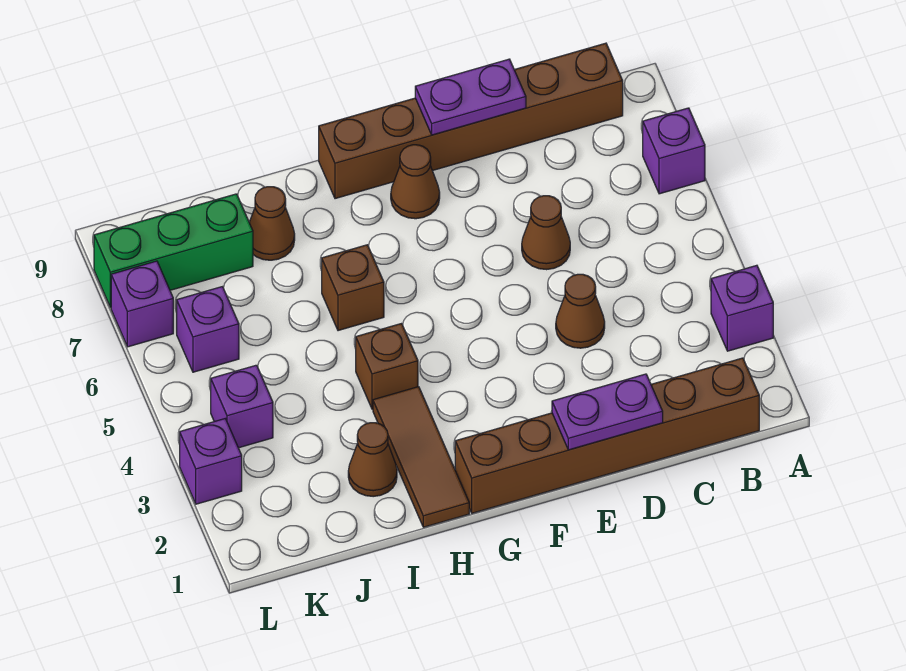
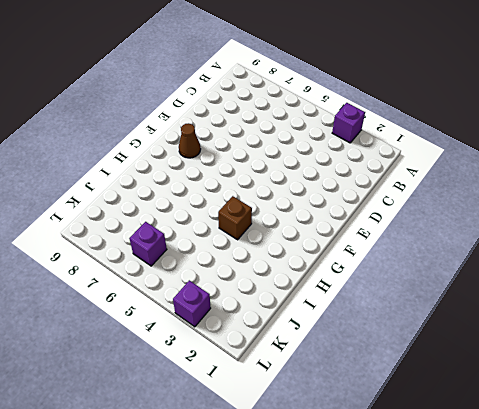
none -> purple brick A7 level 1
none -> brown brick B1:G1 level 1
none -> brown brick B9:G9 level 1

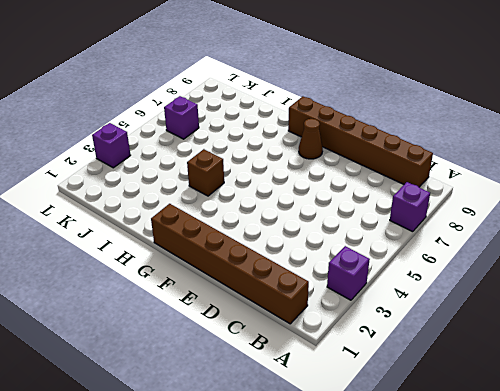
none -> brown cone D4 level 1
none -> brown cone D6 level 1
none -> brown tile H1:H3 level 1

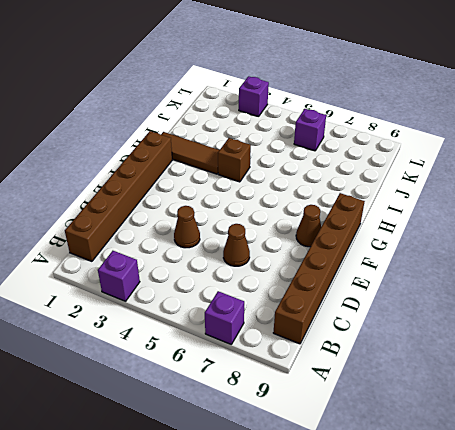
none -> brown brick H6 level 1
none -> brown cone I2 level 1
none -> brown cone I8 level 1

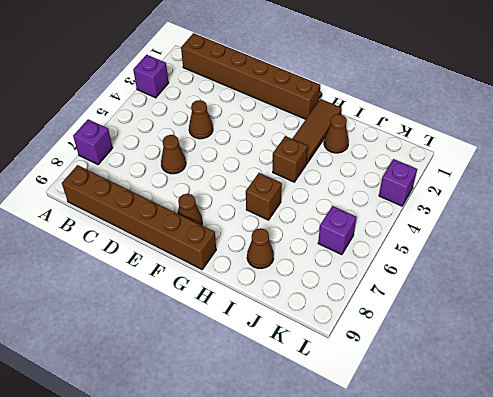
none -> green brick J8:L8 level 1
none -> purple brick K4 level 1
none -> purple brick L7 level 1

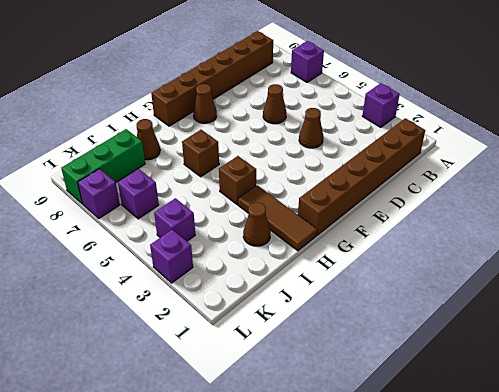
none -> purple plate D1:E1 level 2
none -> purple plate D9:E9 level 2

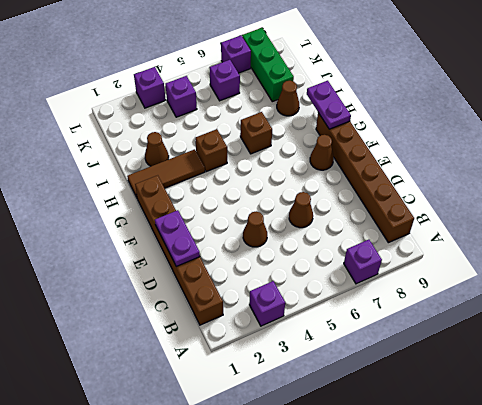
purple plate G9:H9 level 2 -> purple plate D9:E9 level 2

